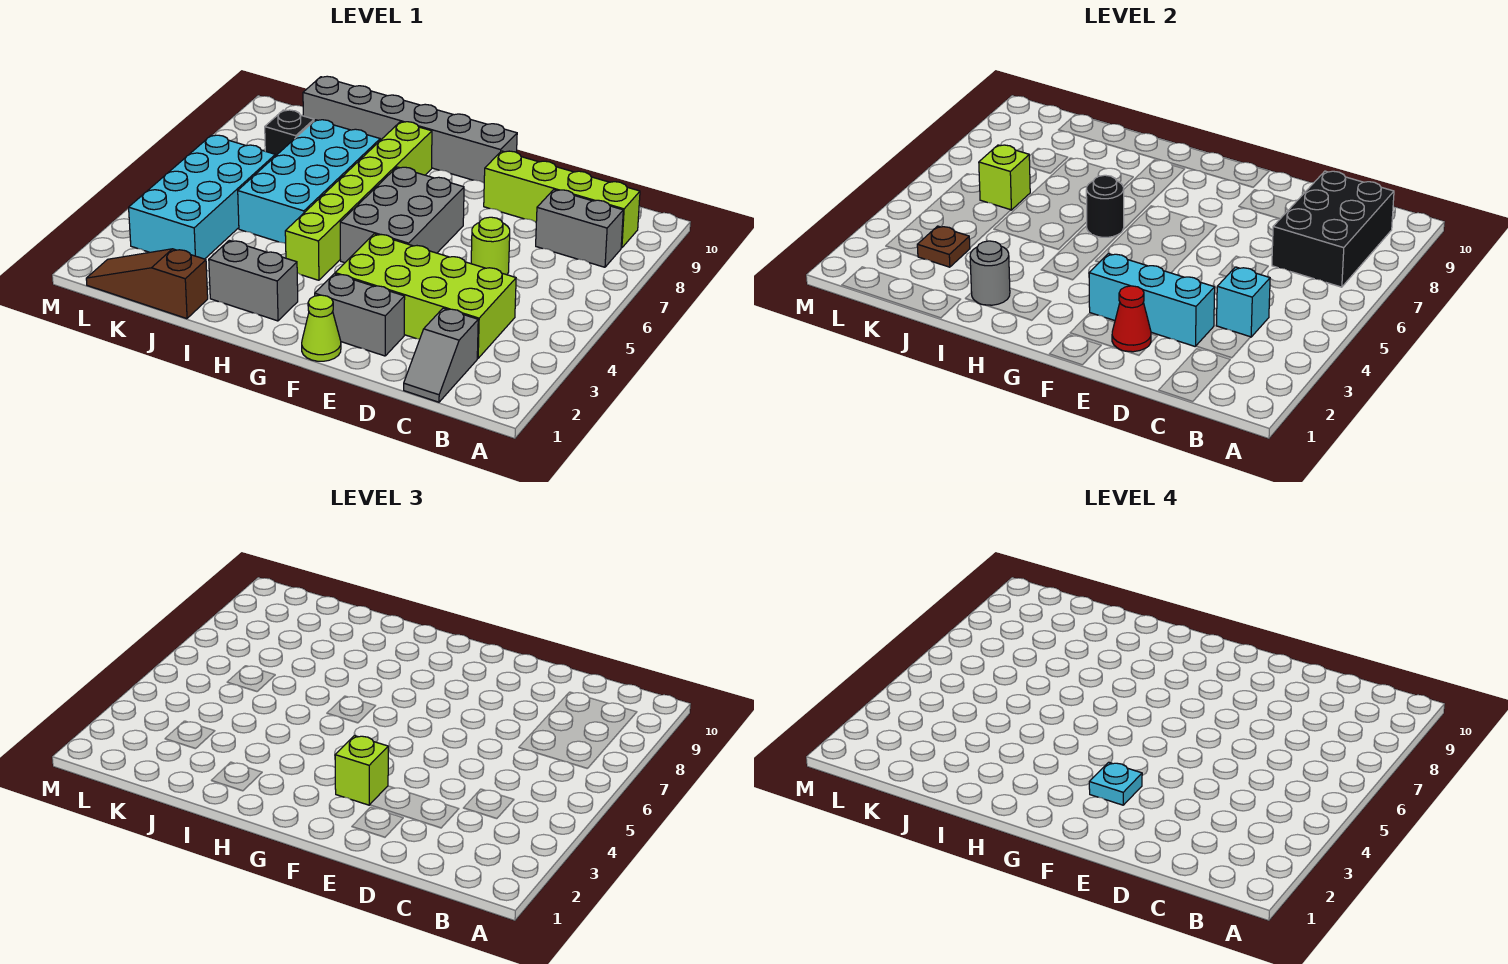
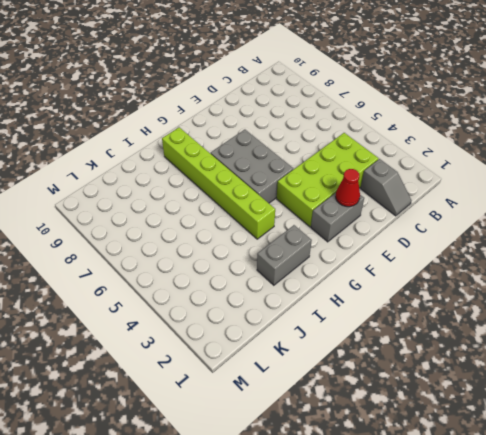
none -> grey brick B8:C8 level 1
none -> lime brick B9:E9 level 1
none -> lime round brick D6 level 1

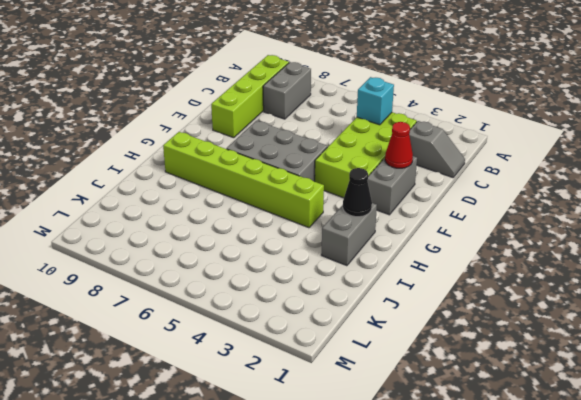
black cone H2 level 2 -> none
none -> lime round brick D6 level 1
none -> lime cone F1 level 1
none -> grey brick F10:K10 level 1

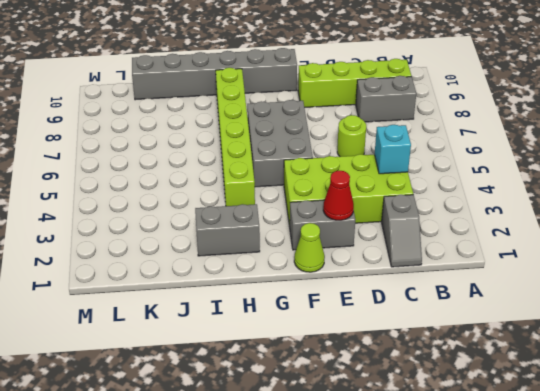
none -> cyan brick I5:J8 level 1
none -> brown slope J1:L1 level 1 top J
none -> cyan brick K3:L6 level 1

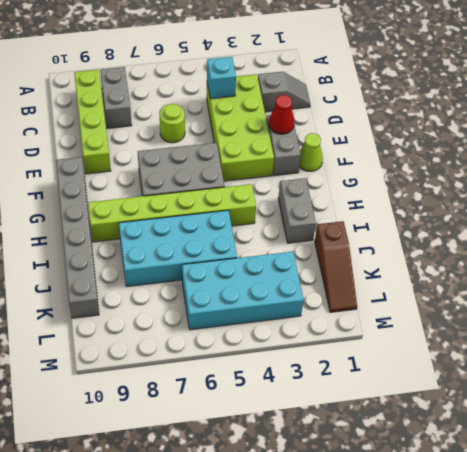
none -> black brick K8 level 1
none -> black brick B7:C9 level 2
none -> cyan brick D3:F3 level 2

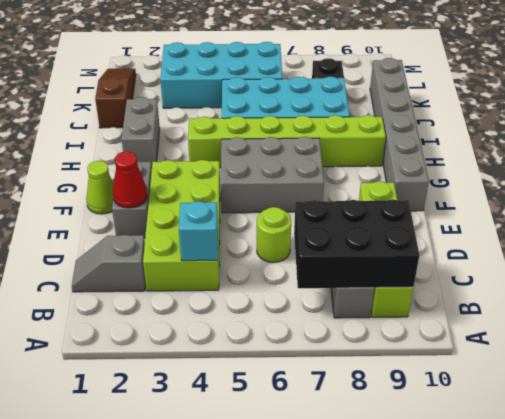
none -> cyan brick D3:F3 level 2
none -> black round brick H6 level 2
none -> grey round brick I2 level 2

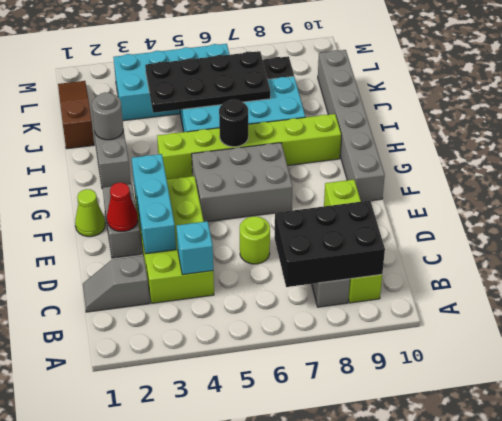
black plate J4:K7 level 2 -> lime brick K6 level 2
none -> brown plate K3 level 2
none -> lime brick F3 level 3
none -> cyan plate F3 level 4

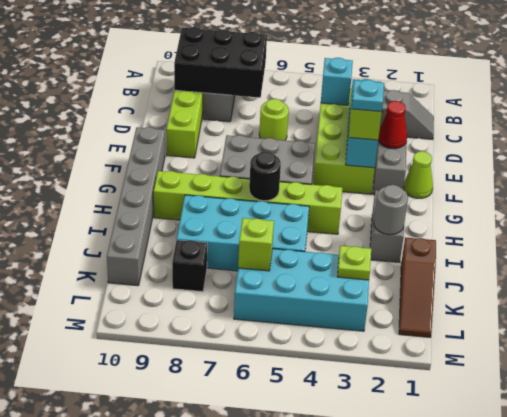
lime plate K3 level 2 -> brown plate K3 level 2

